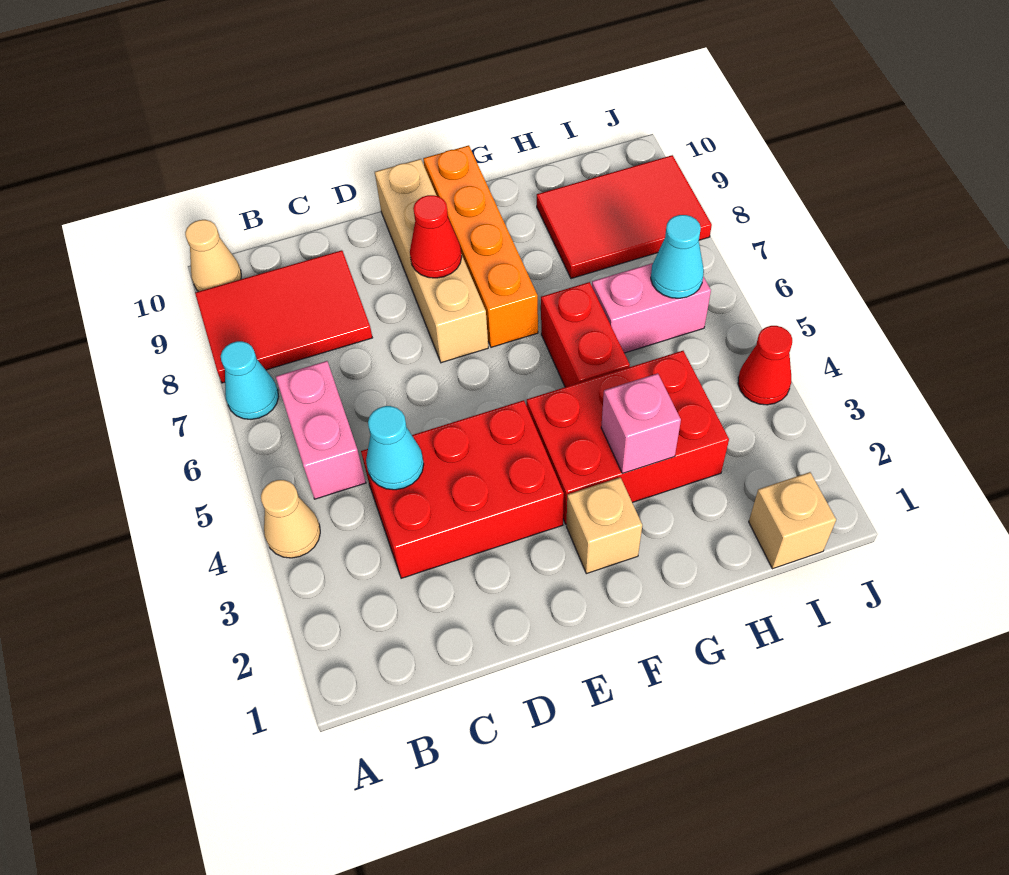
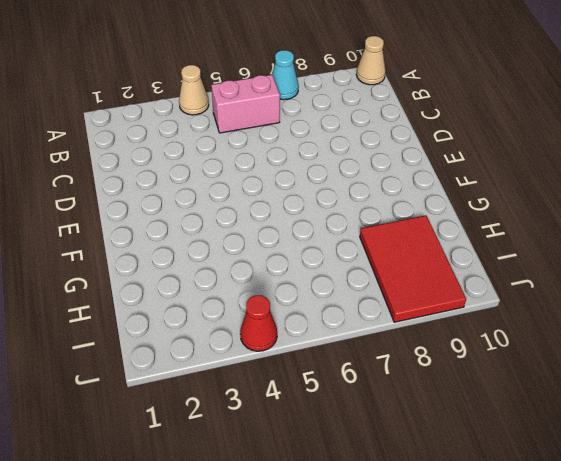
none -> red tile A8:C9 level 1
none -> red brick C3:E4 level 1
none -> tan brick E7:E10 level 1

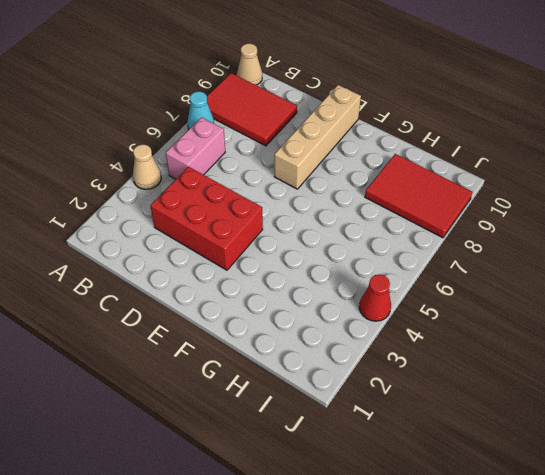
none -> tan brick F2 level 1
none -> red brick F3:H4 level 1
none -> orange brick F7:F10 level 1

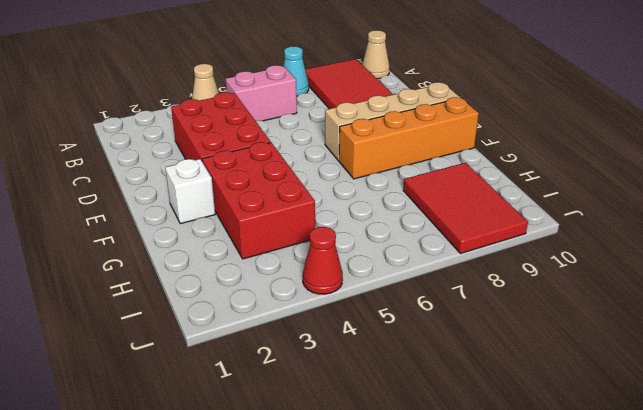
white brick F2 level 1 -> tan brick F2 level 1
none -> red brick G5:G6 level 1
none -> pink brick H6:I6 level 1
none -> tan brick I1 level 1

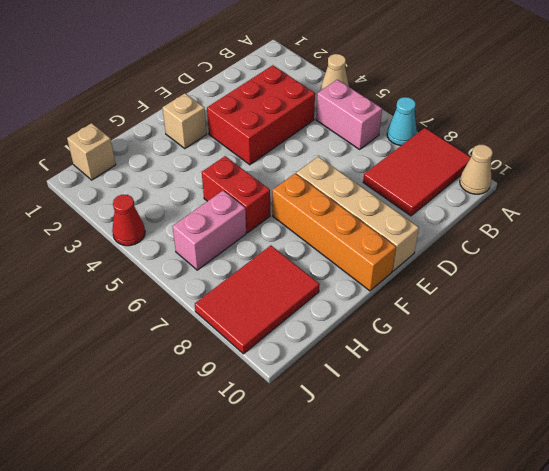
none -> red brick F3:H4 level 1
none -> cyan cone C4 level 2
none -> red cone E8 level 2

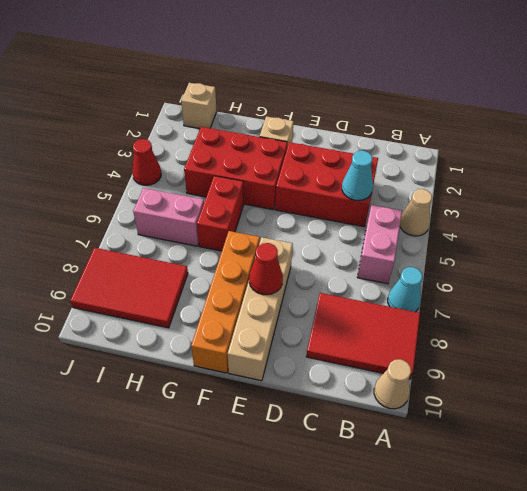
none -> pink brick G3 level 2
none -> cyan cone I6 level 2

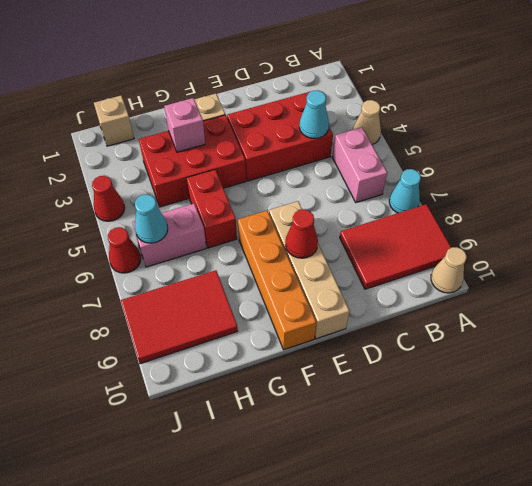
red cone J6 level 1 -> none

